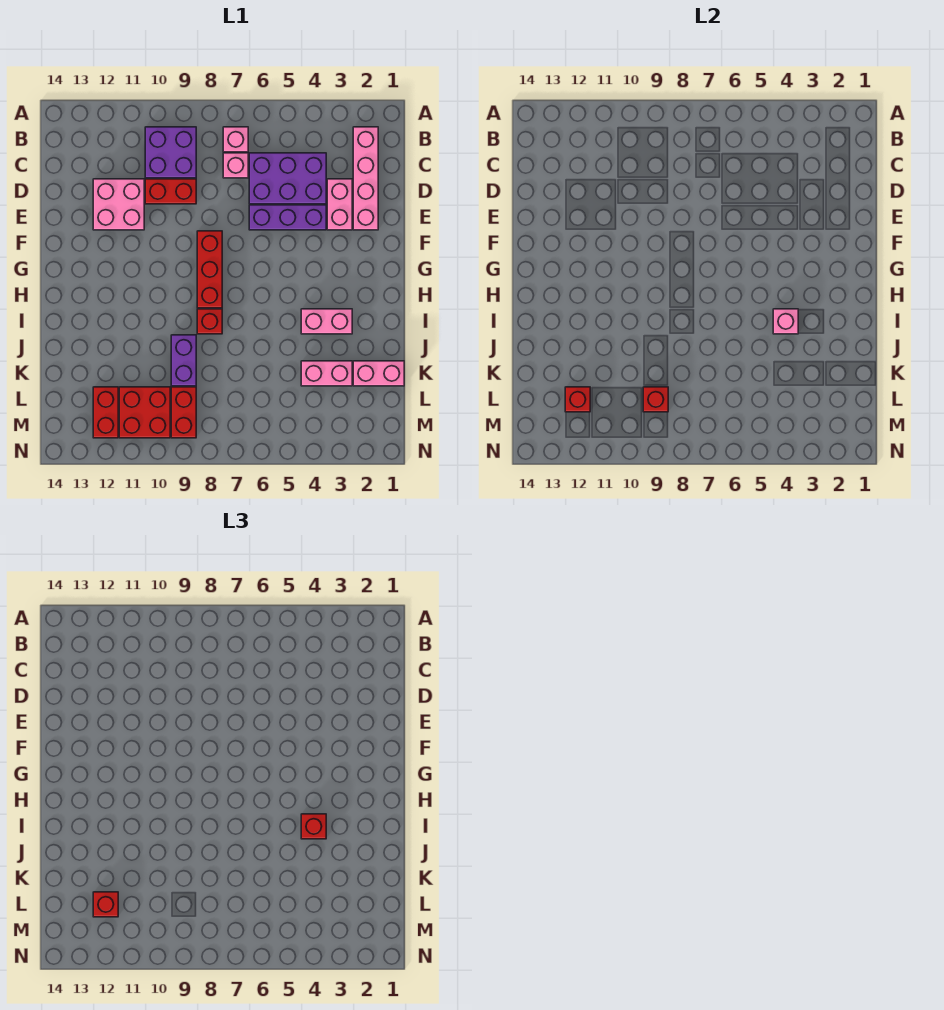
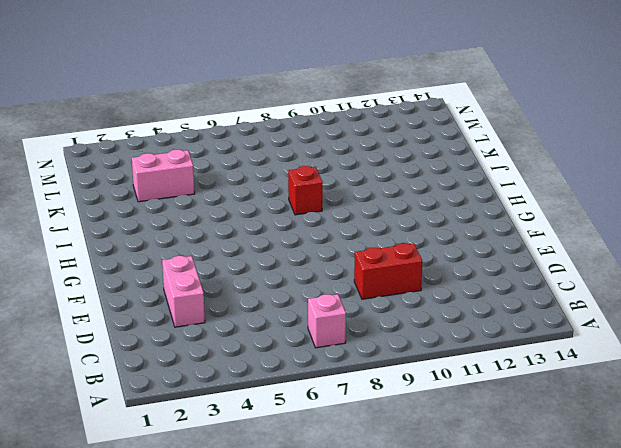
none -> pink brick B2:E2 level 1
none -> purple brick B9:C10 level 1
none -> purple brick C4:D6 level 1

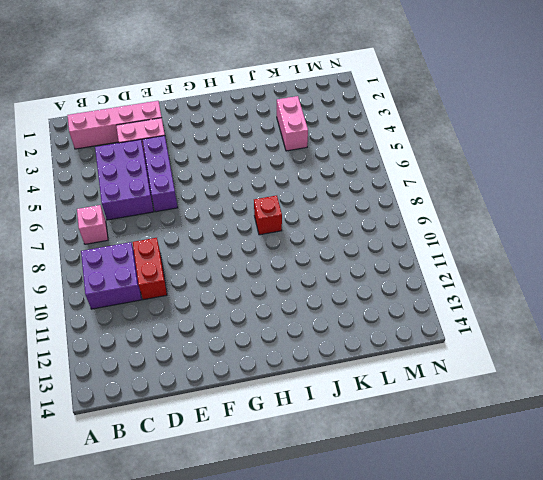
none -> pink brick C7 level 1
none -> pink brick D11:E12 level 1
none -> red brick F8:H8 level 1

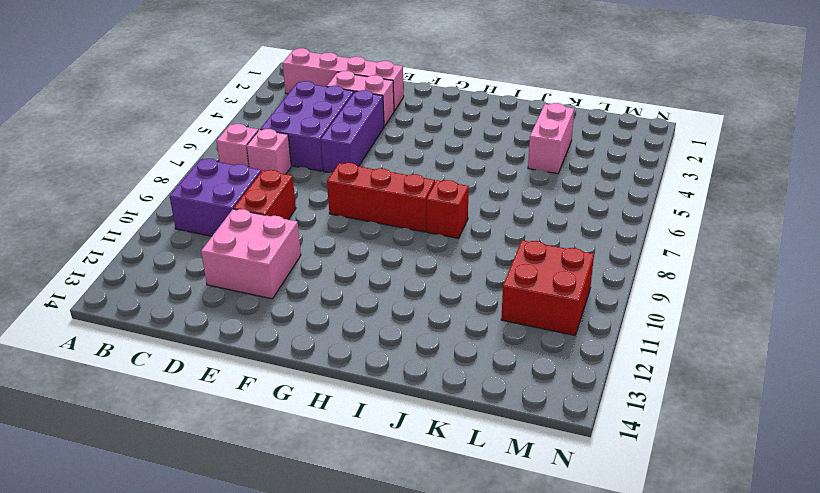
none -> pink brick I3:I4 level 1
none -> purple brick J9:K9 level 1
none -> pink brick K1:K2 level 1

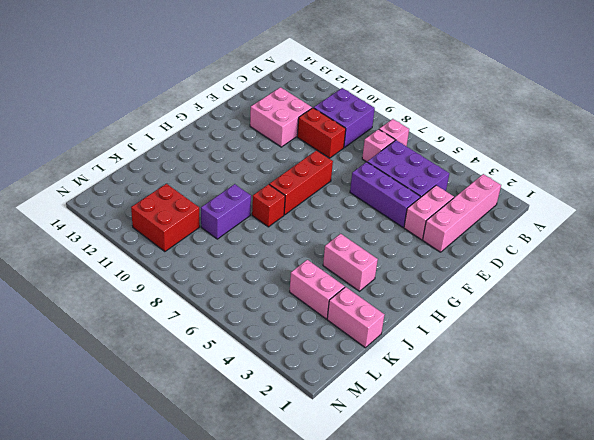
none -> red brick L9:M9 level 1
none -> red brick L12:M12 level 1
none -> pink brick I4 level 2

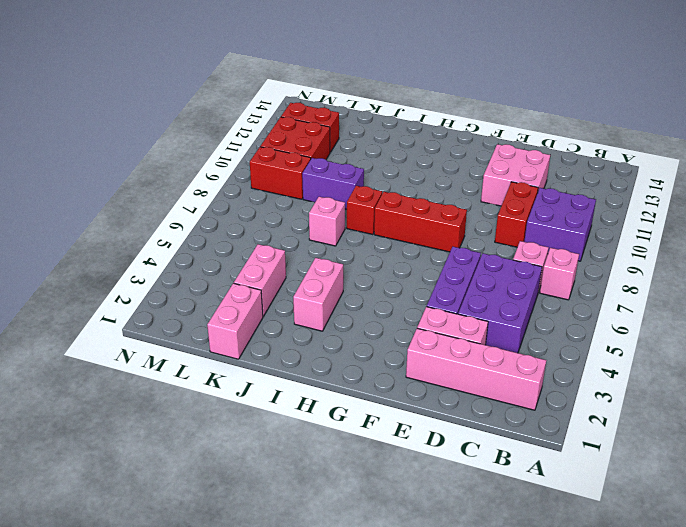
pink brick J7 level 1 -> pink brick I4 level 2
none -> red brick L9 level 2
none -> red brick L12 level 2
none -> red brick I4 level 3

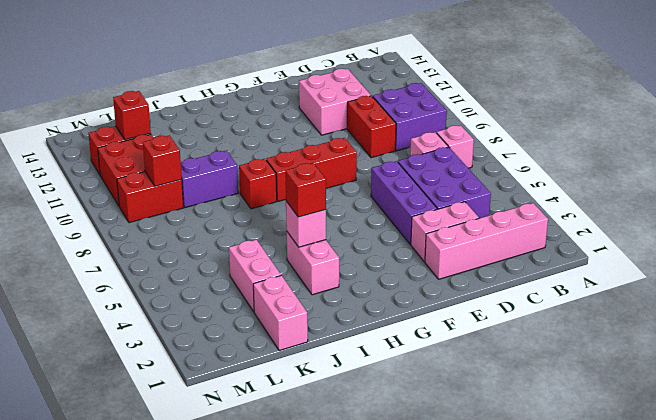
none -> red brick L12 level 3

